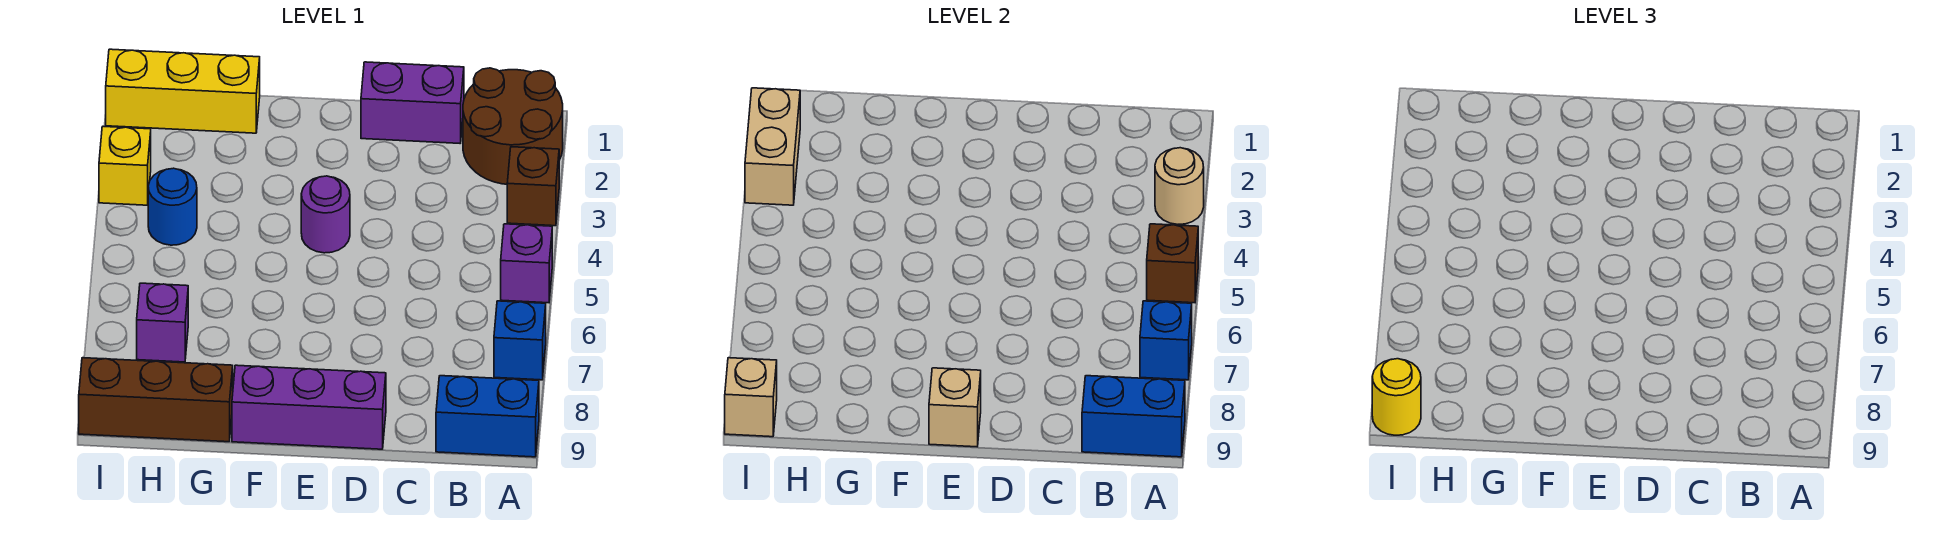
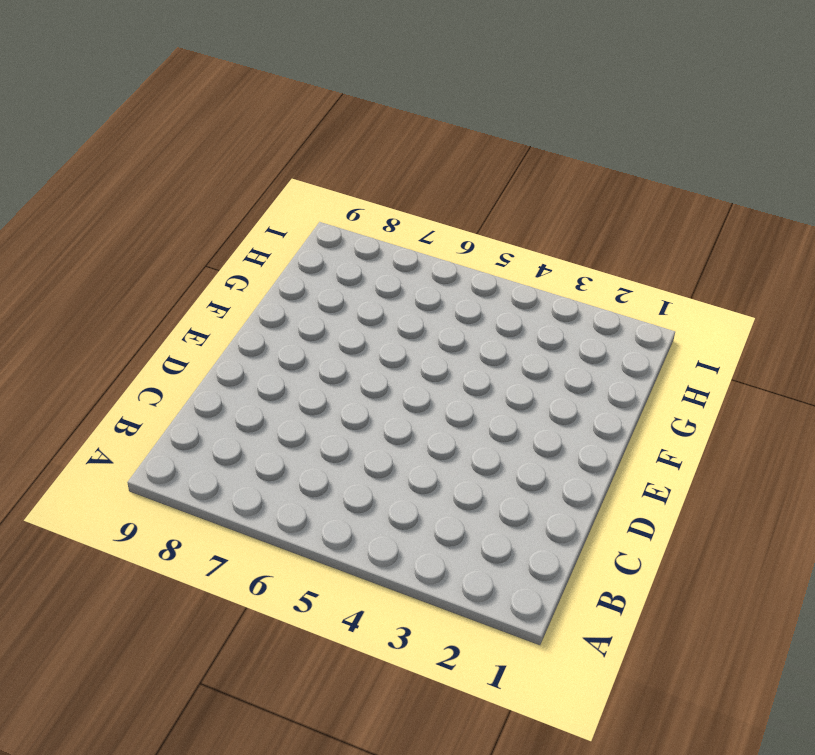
none -> brown round brick A1:B2 level 1
none -> brown brick A3 level 1
none -> purple brick A5 level 1

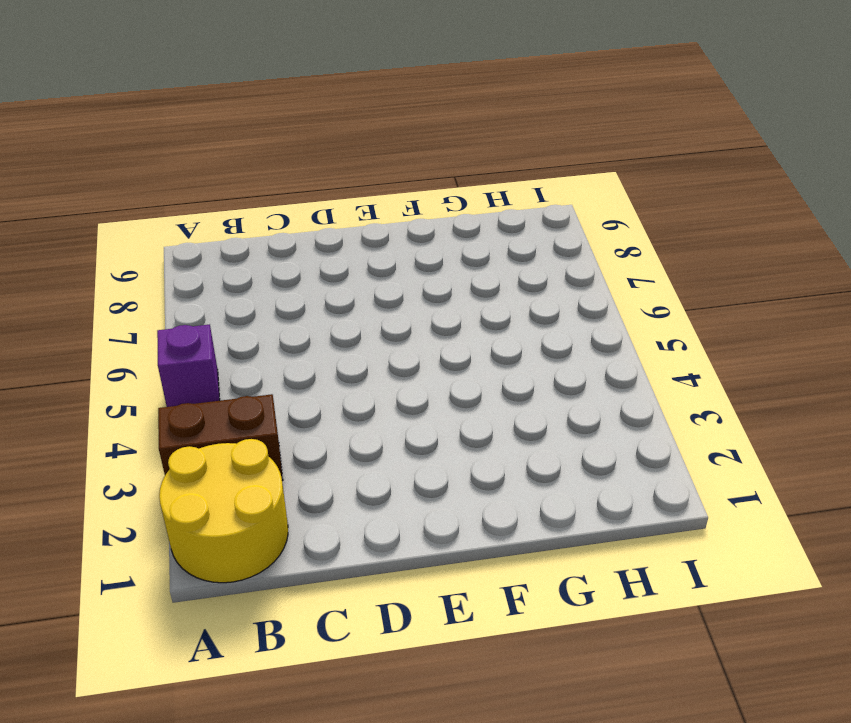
yellow round brick A1:B2 level 1 -> brown round brick A1:B2 level 1
brown brick A3:B3 level 1 -> brown brick A3 level 1
none -> blue brick A7 level 1
none -> blue brick A9:B9 level 1
none -> purple brick C1:D1 level 1

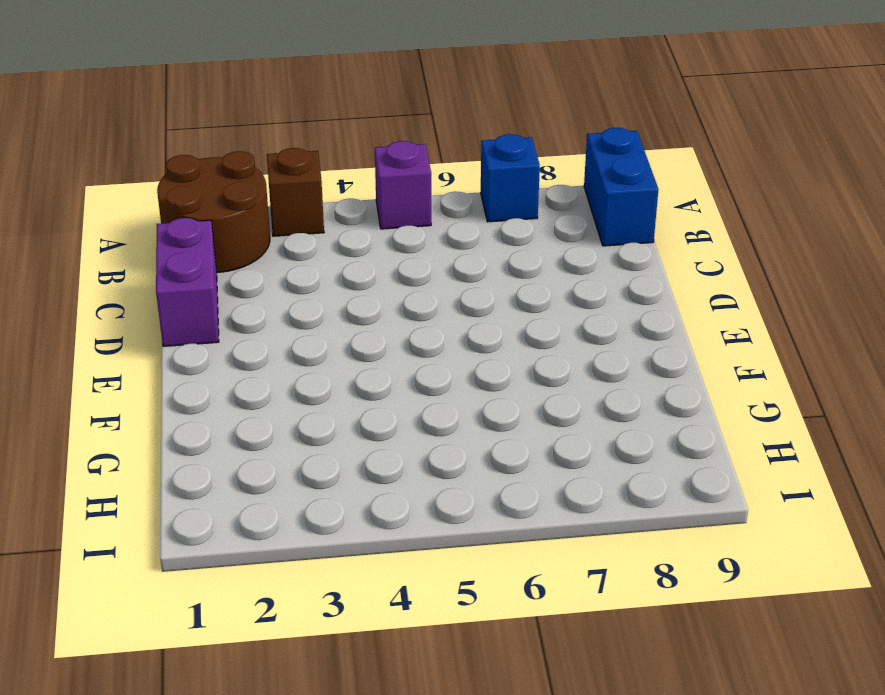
none -> purple brick D9:F9 level 1
none -> purple round brick E4 level 1
none -> yellow brick G1:I1 level 1

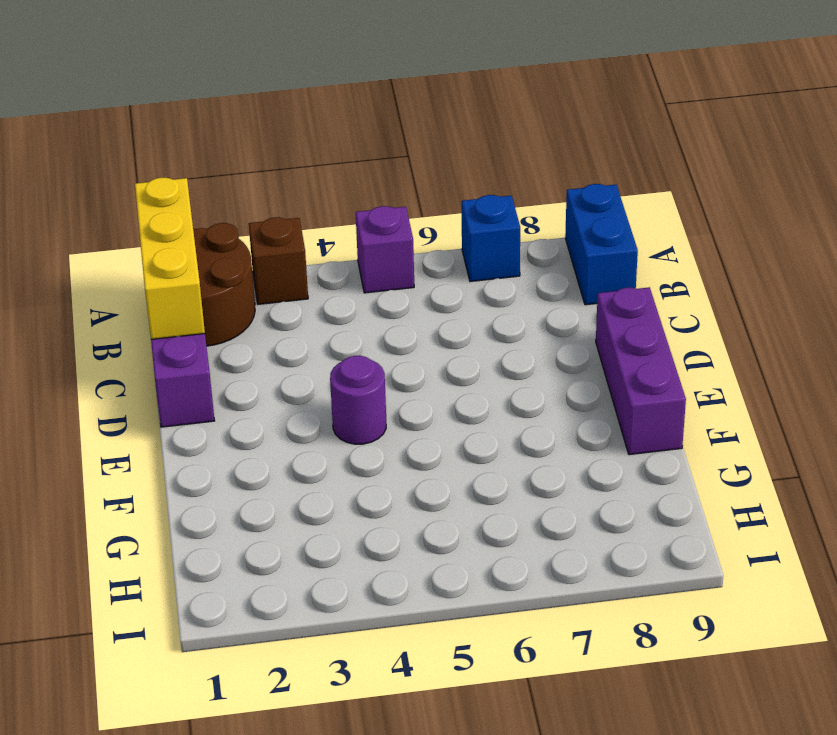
yellow brick A1:C1 level 2 -> yellow brick G1:I1 level 1
none -> brown brick G9:I9 level 1
none -> blue round brick H4 level 1
none -> purple brick H7 level 1

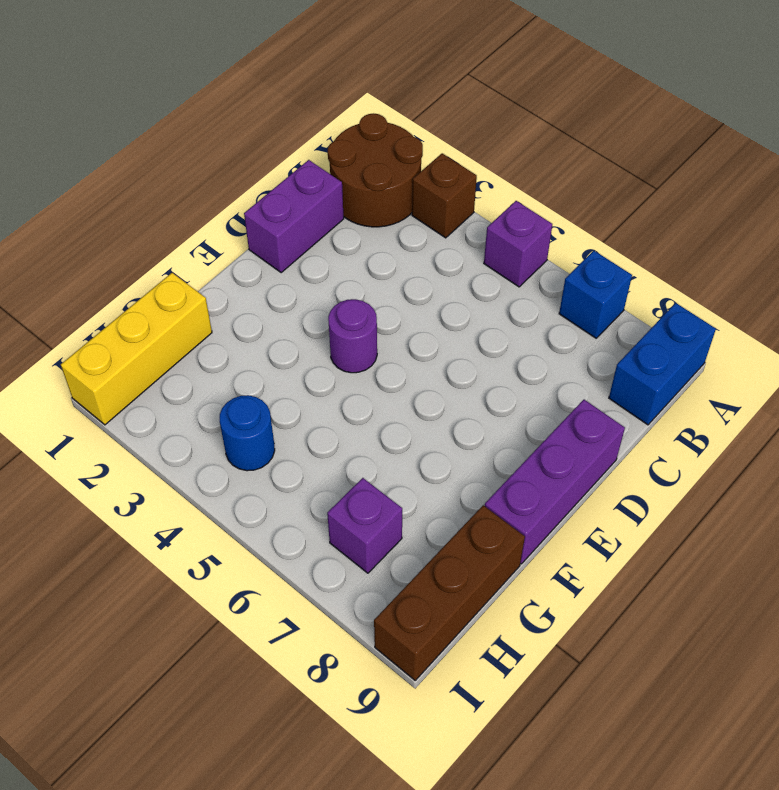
none -> yellow brick I3 level 1
none -> tan round brick A3 level 2
none -> brown brick A5 level 2

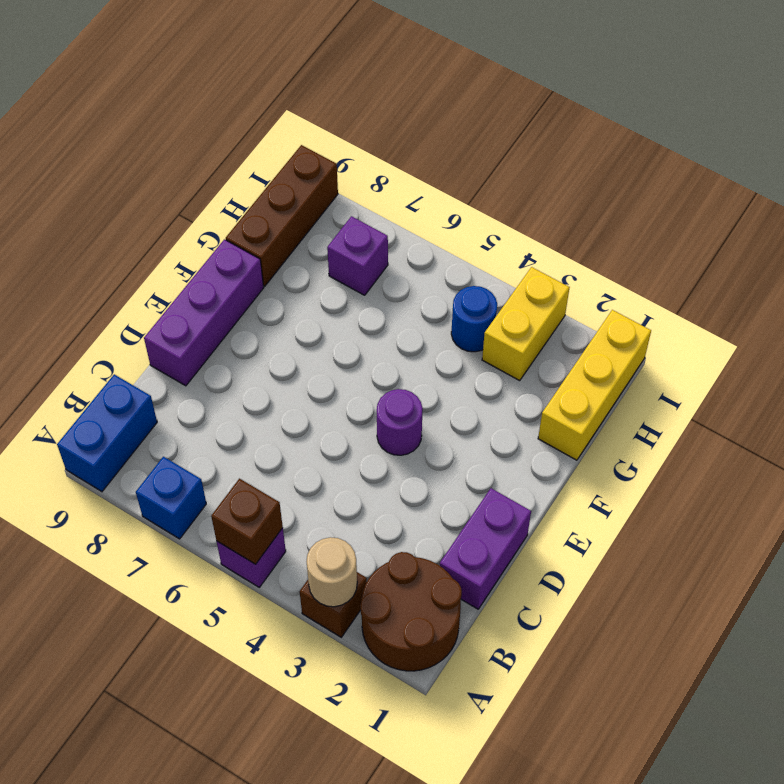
yellow brick H3:I3 level 1 -> yellow brick I3 level 1
none -> blue brick A7 level 2
none -> blue brick A9:B9 level 2
none -> tan brick E9 level 2

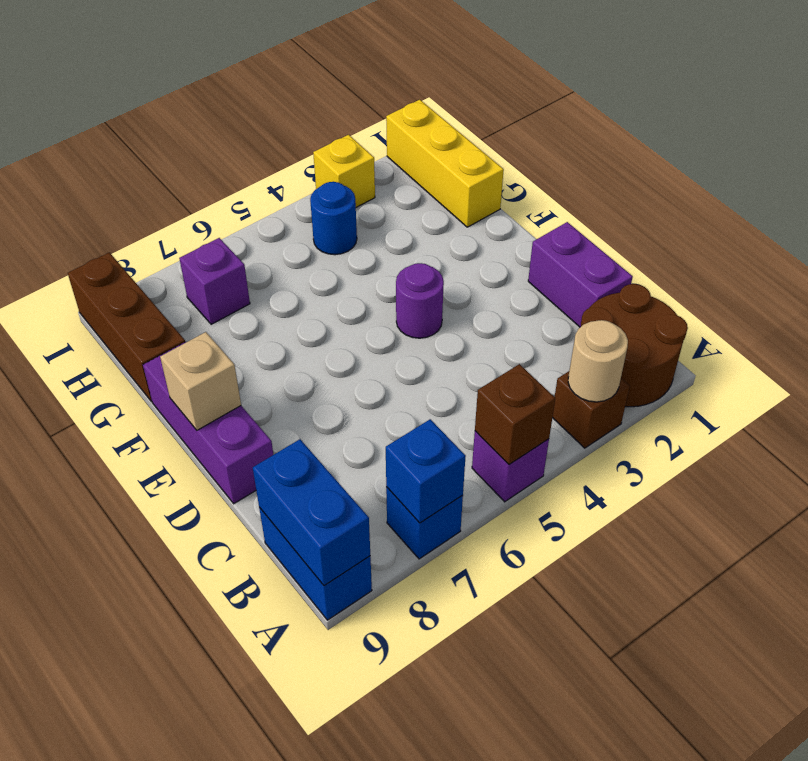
none -> tan brick I2:I3 level 2
none -> tan brick I9 level 2
none -> yellow round brick I9 level 3

